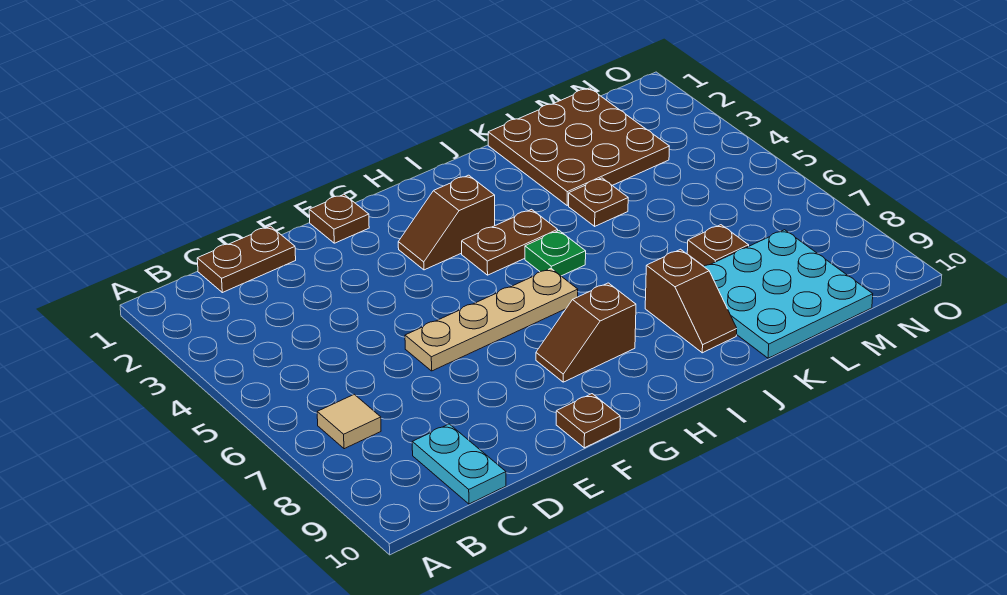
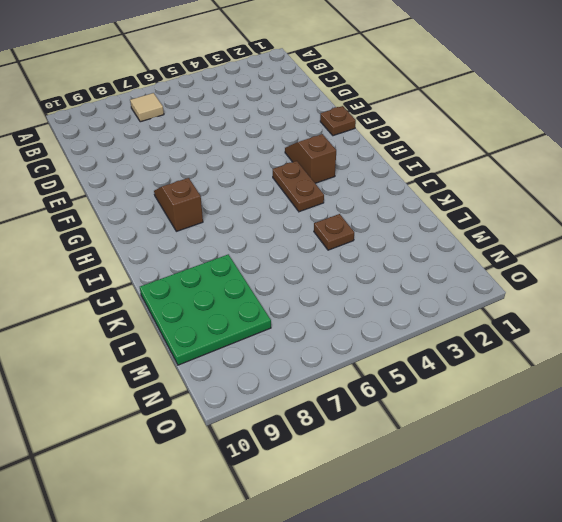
green plate K8:M10 level 1 -> cyan plate K8:M10 level 1
none -> brown plate C1:D1 level 1
none -> cyan plate C9:C10 level 1
none -> tan plate E6:H6 level 1

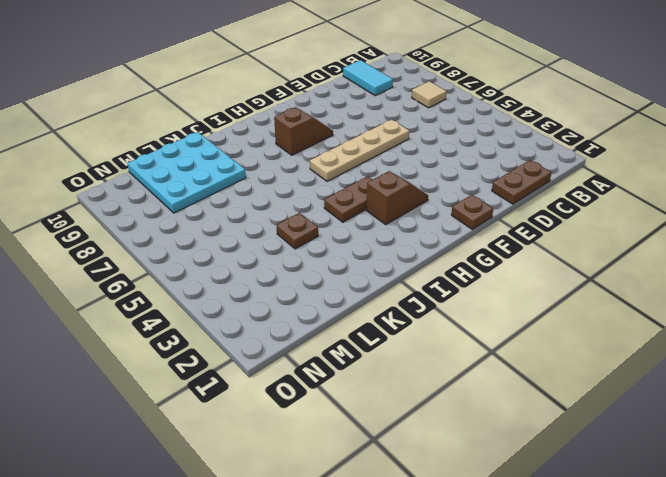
cyan tile C9:C10 level 1 -> cyan plate C9:C10 level 1
none -> brown plate F10 level 1
none -> green plate I5 level 1
none -> brown slope J8:J9 level 1 top 8

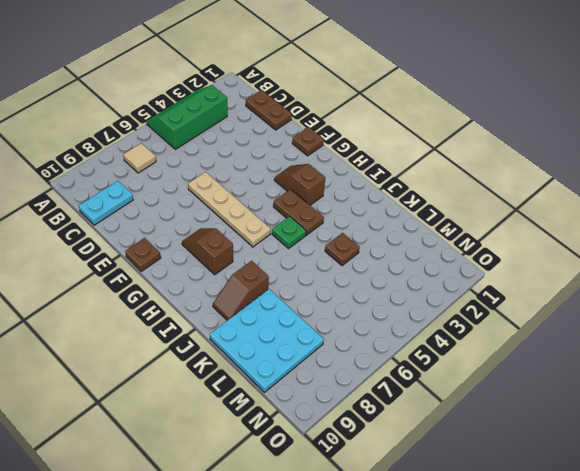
green slope A3:B5 level 1 top B -> none
none -> brown plate K1:M3 level 1
none -> brown plate L7 level 1

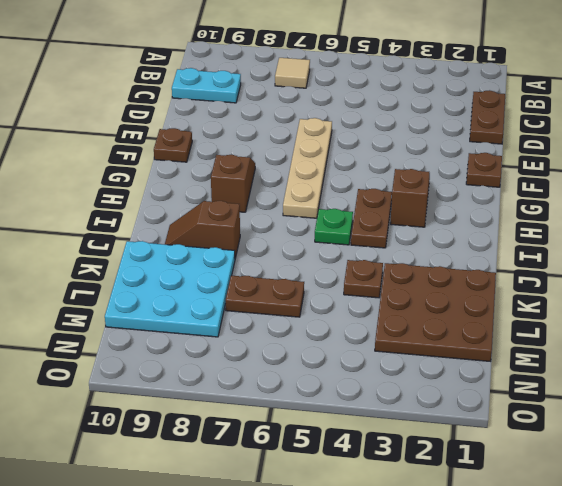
brown plate L6:L7 level 1 -> brown plate L7 level 1

